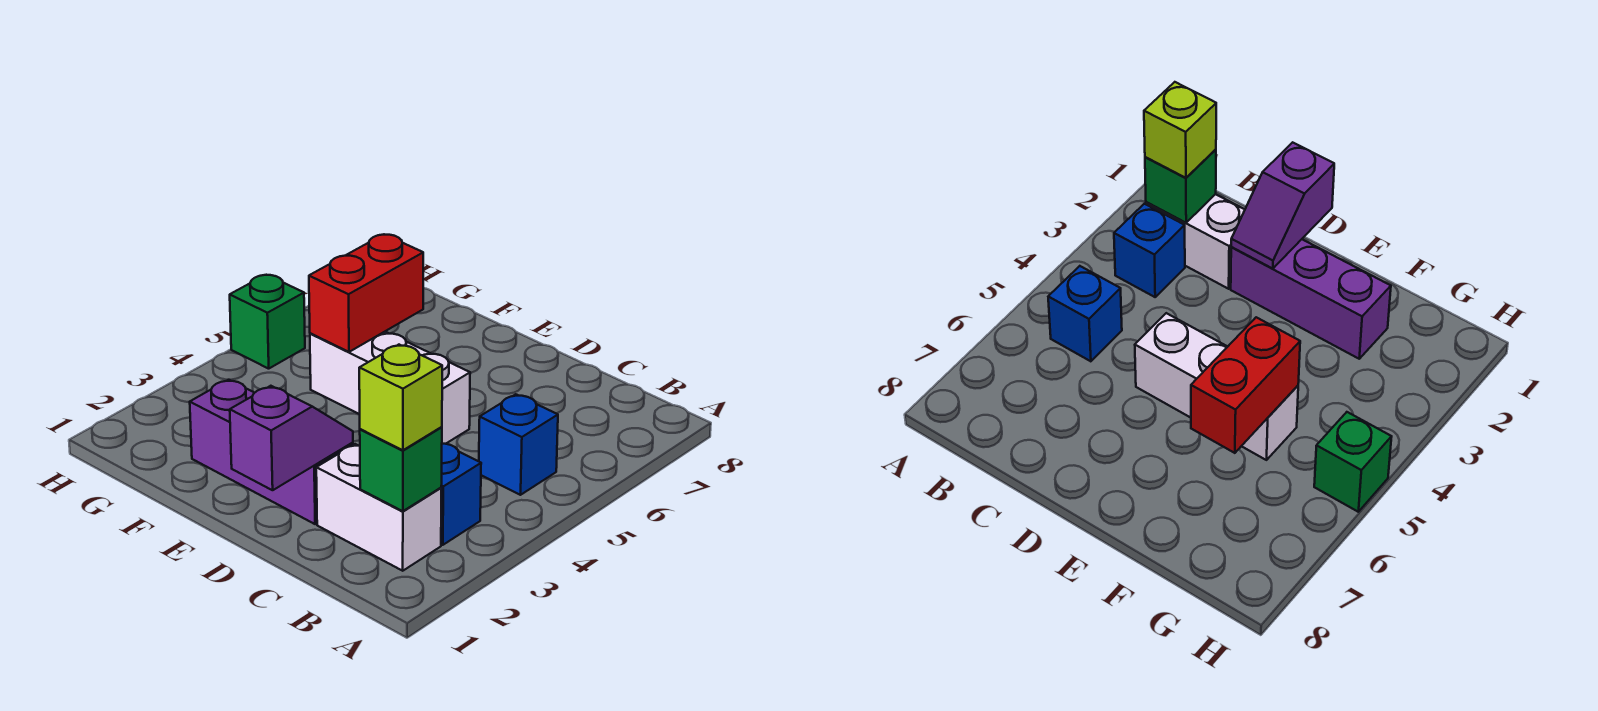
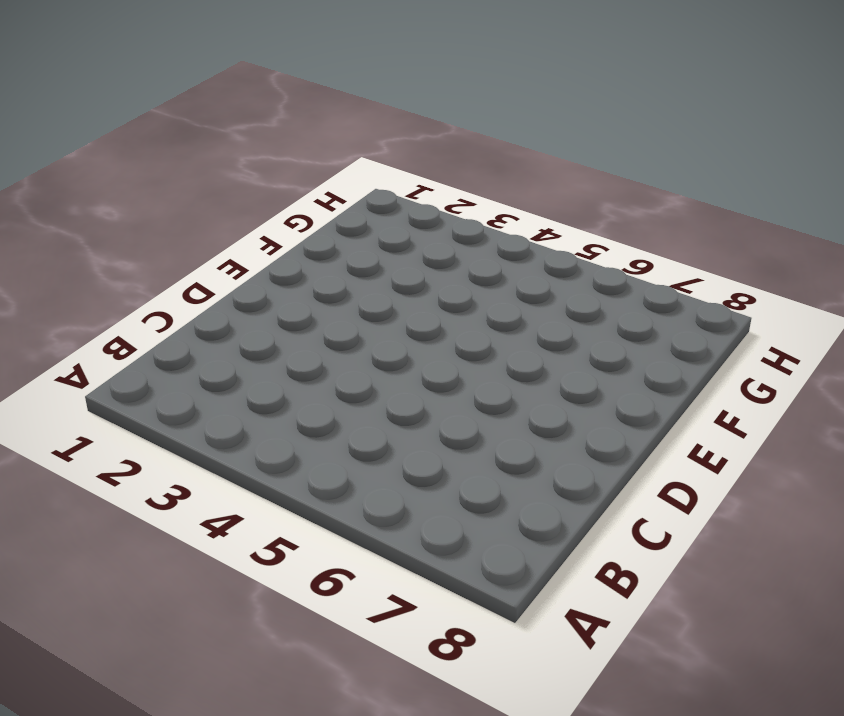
none -> white brick B2:C2 level 1
none -> blue brick B3 level 1

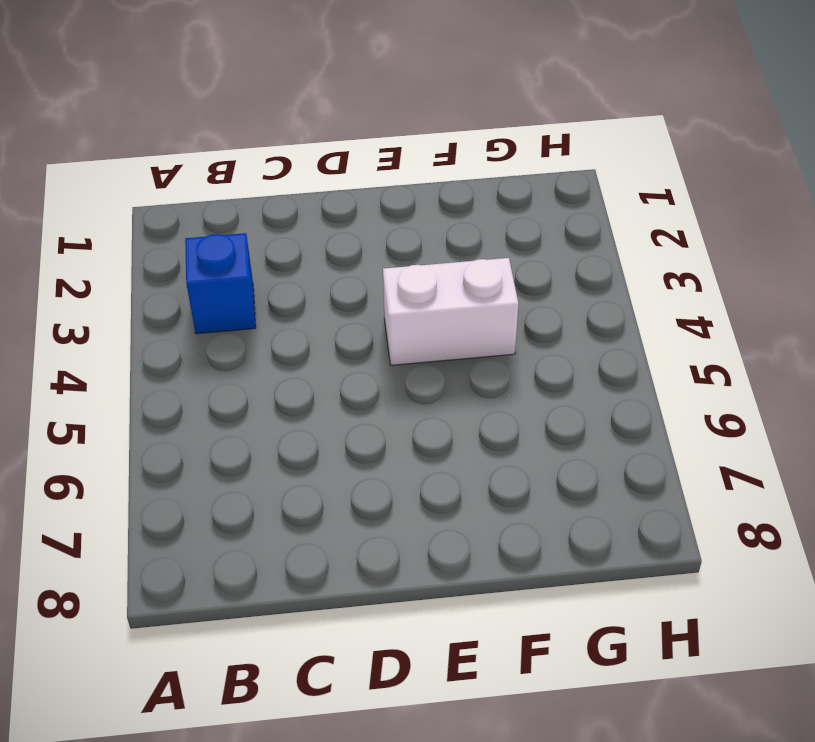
white brick E4:F4 level 1 -> white brick B2:C2 level 1
none -> blue brick B5 level 1
none -> purple brick D2:F2 level 1

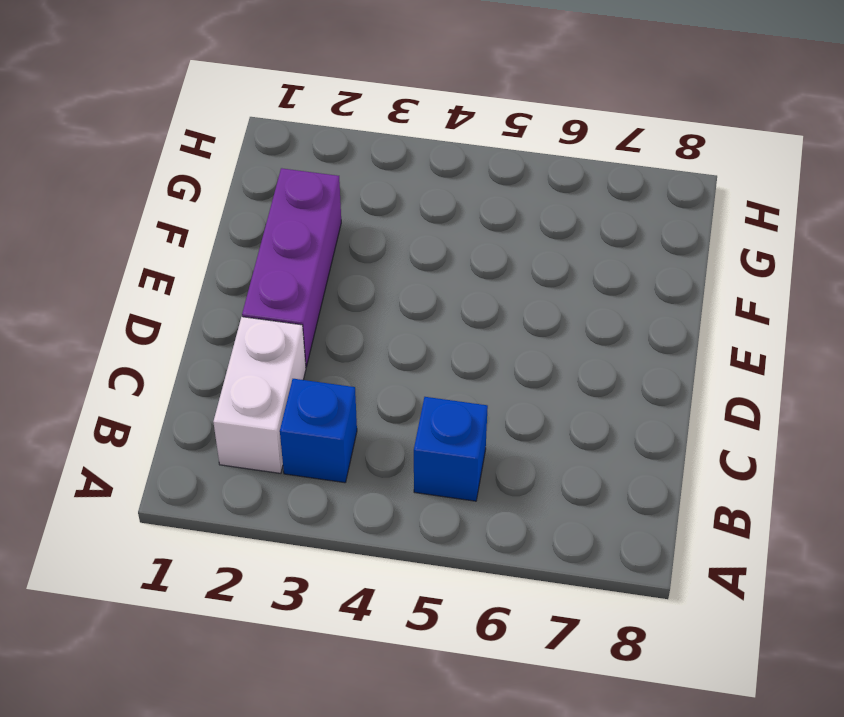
none -> white brick D5:F5 level 1
none -> green brick H5 level 1

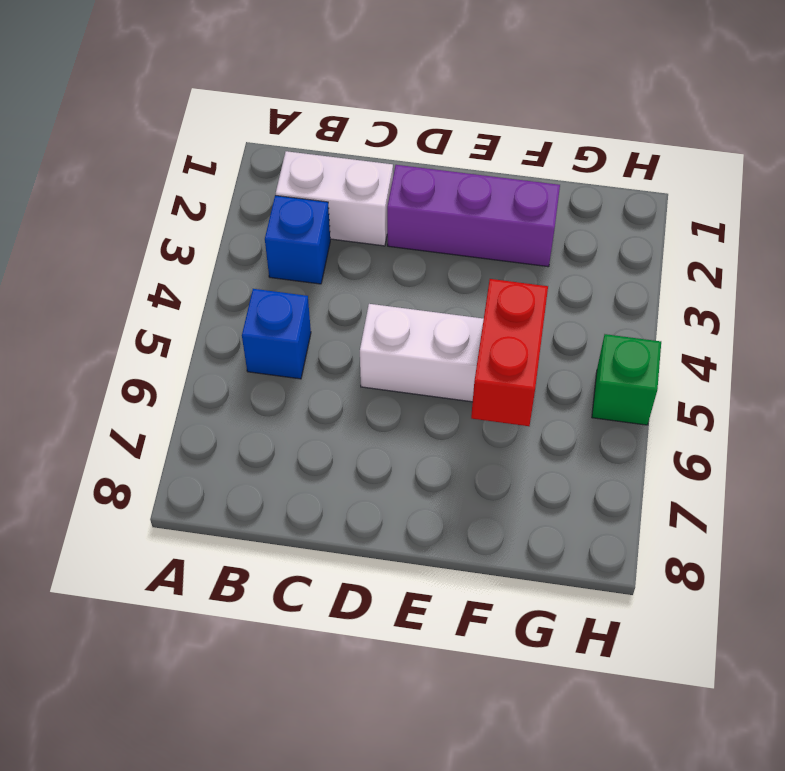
none -> green brick B2 level 2
none -> purple slope D1:D2 level 2 top 1

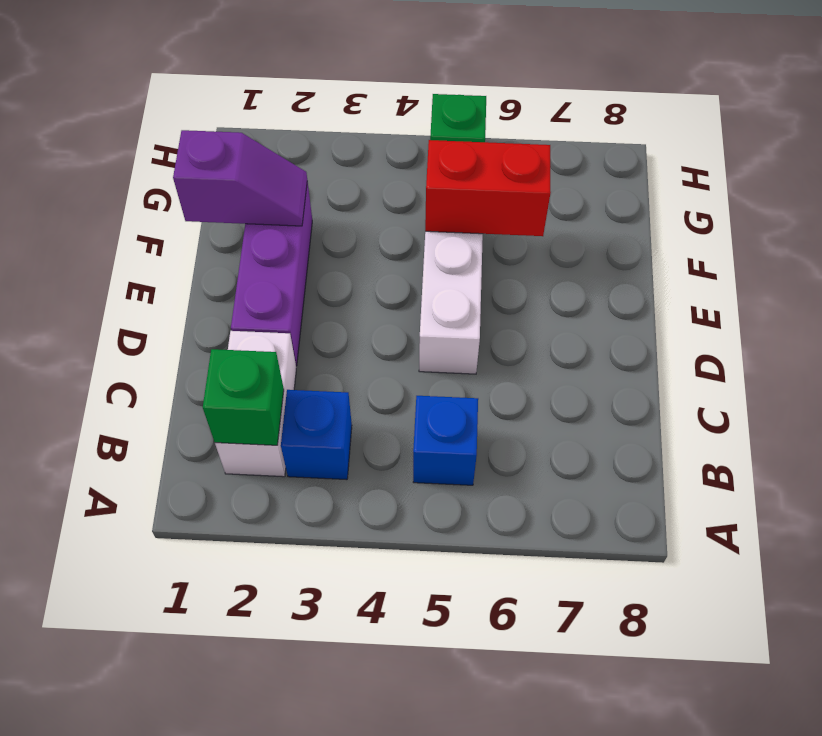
purple slope F1:F2 level 2 top 1 -> purple slope D1:D2 level 2 top 1
none -> lime brick B2 level 3

